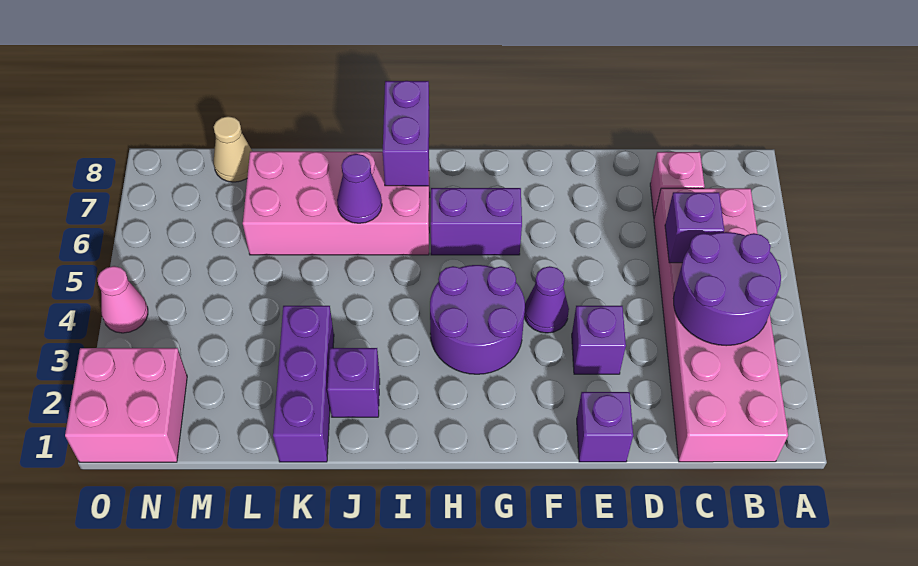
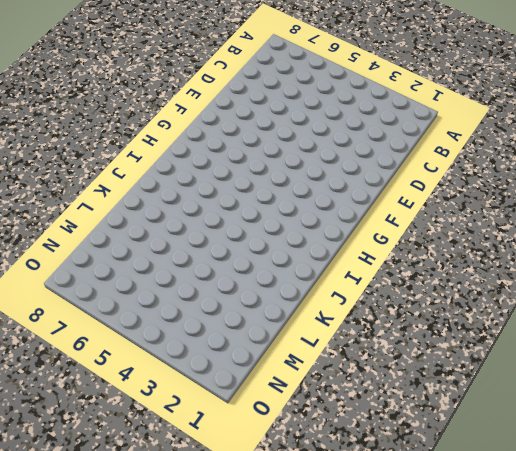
none -> pink brick B1:C6 level 1
none -> pink brick C7 level 1
none -> purple brick E1 level 1

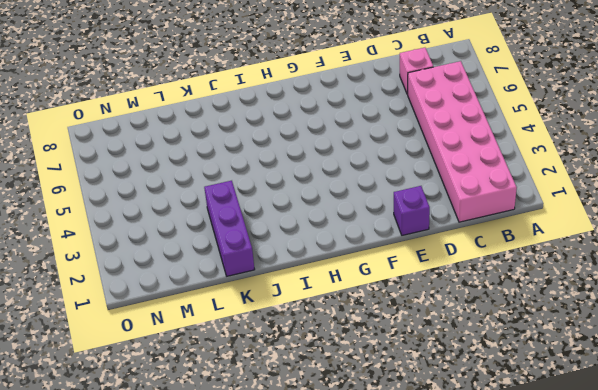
none -> purple brick E3 level 1
none -> purple cone F4 level 1
none -> purple round brick G3:H4 level 1

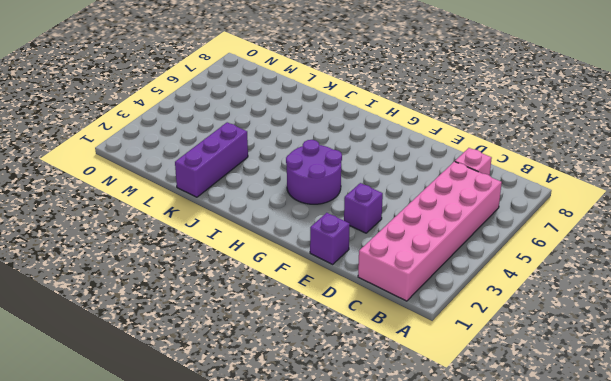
none -> purple cone F4 level 1
none -> purple brick G6:H6 level 1
none -> pink brick I6:L7 level 1

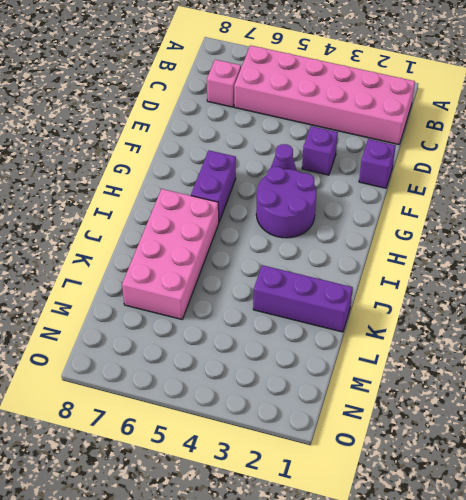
none -> purple brick J2 level 1
none -> tan cone M8 level 1
none -> pink brick N1:O2 level 1

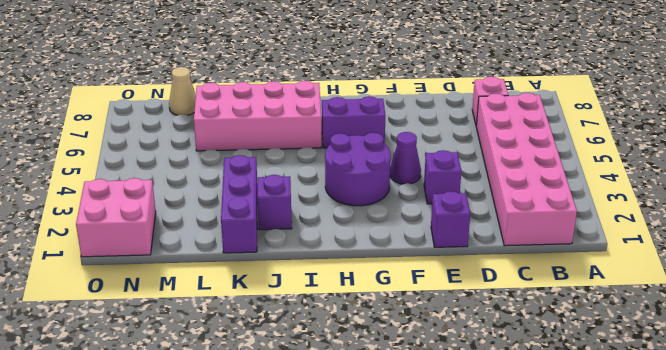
none -> pink cone O4 level 1
none -> purple round brick B3:C4 level 2
none -> purple brick C5 level 2

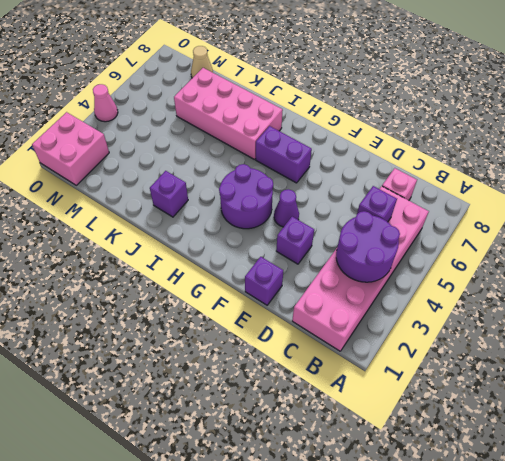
none -> purple brick K1:K3 level 1
none -> purple brick I7:I8 level 2
none -> purple cone J6 level 2

